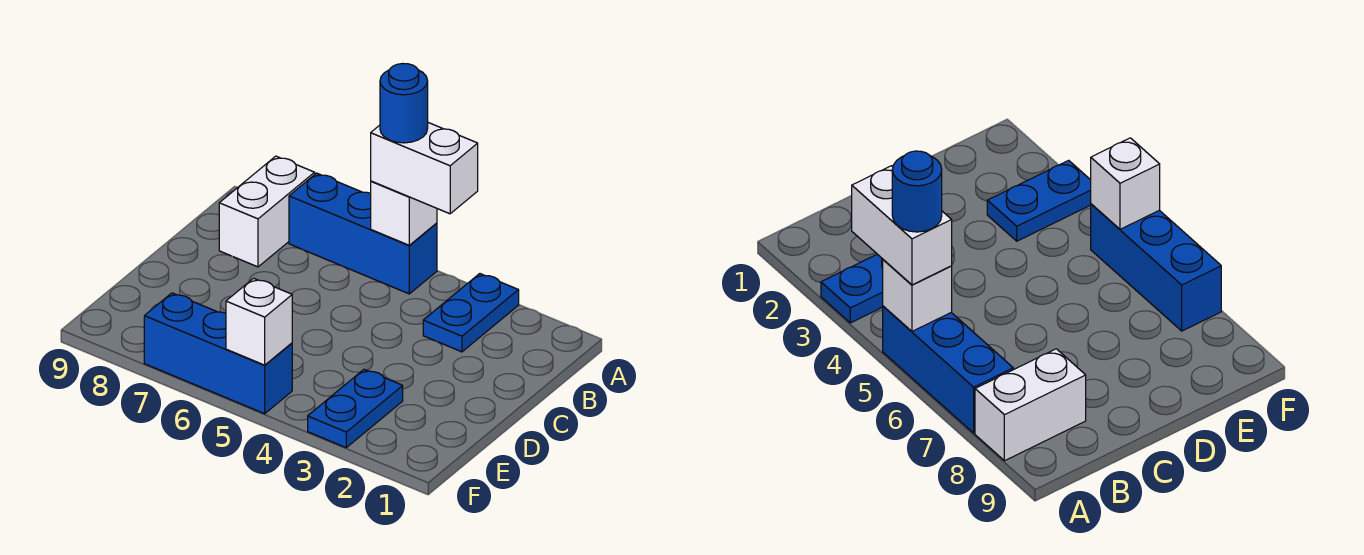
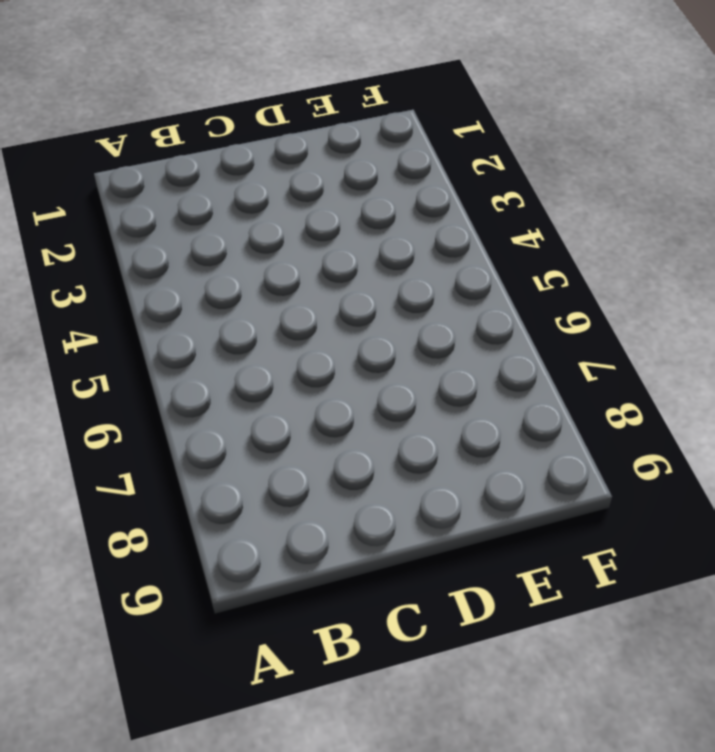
none -> blue plate A3:B3 level 1
none -> blue brick A5:A7 level 1

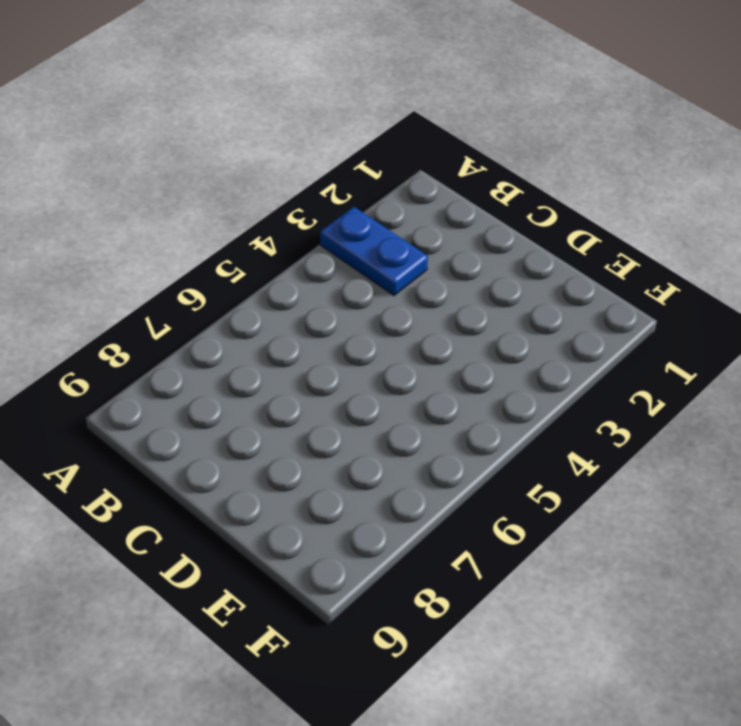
none -> blue brick A5:A7 level 1
none -> white brick A8:B8 level 1

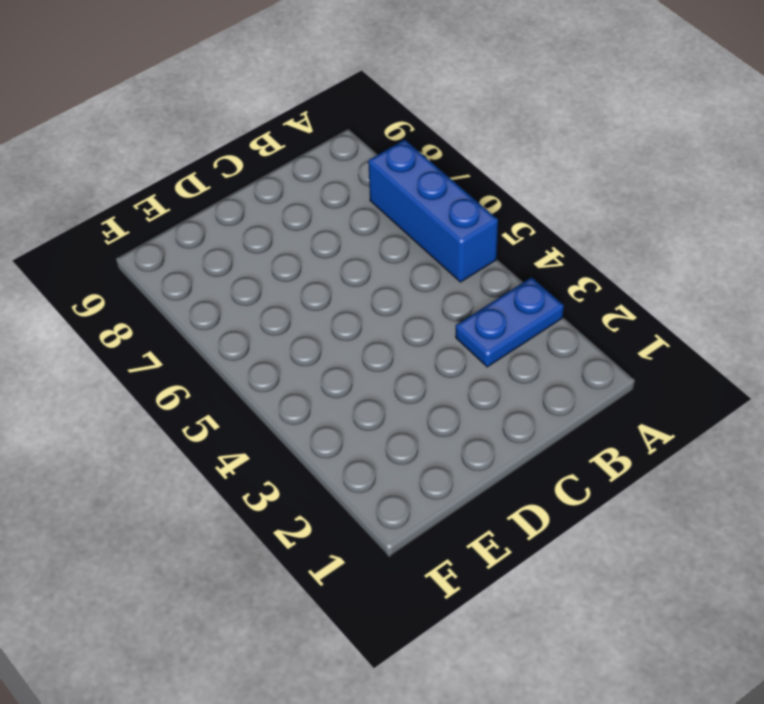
none -> white brick A8:B8 level 1
none -> blue plate E3:F3 level 1

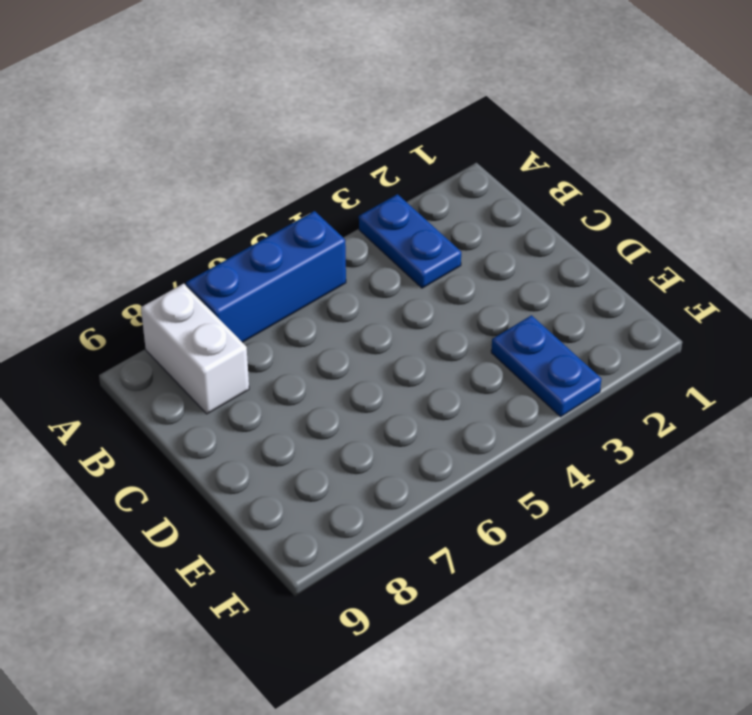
none -> blue brick F5:F7 level 1
none -> white brick A5 level 2

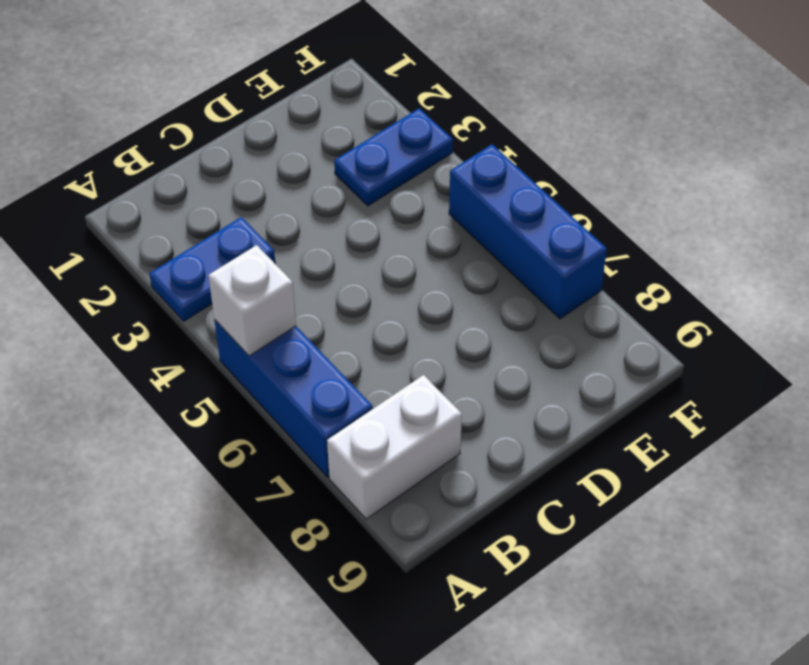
none -> white brick F5 level 2
none -> white brick A4:A5 level 3

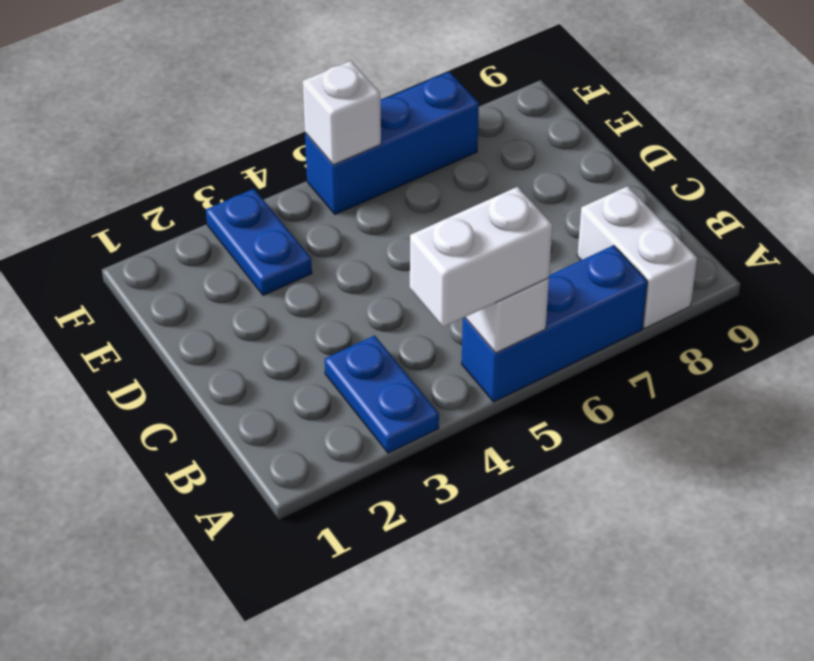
none -> blue round brick A5 level 4

